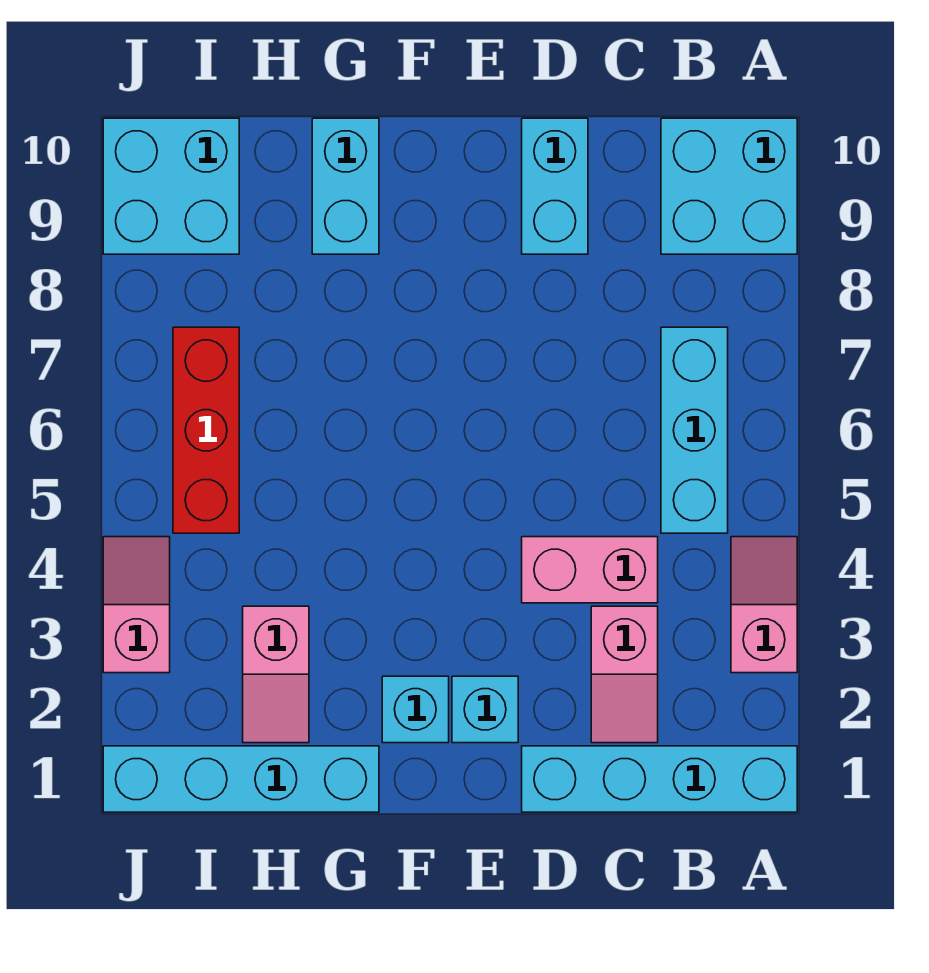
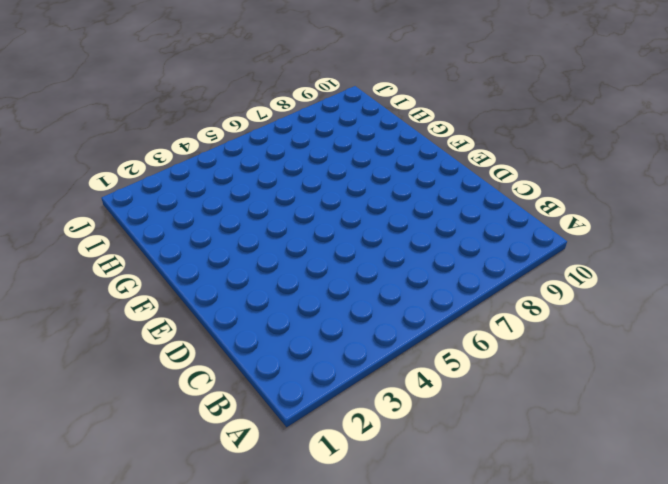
none -> cyan brick A1:D1 level 1
none -> pink slope A3:A4 level 1 top 3
none -> cyan brick A9:B10 level 1

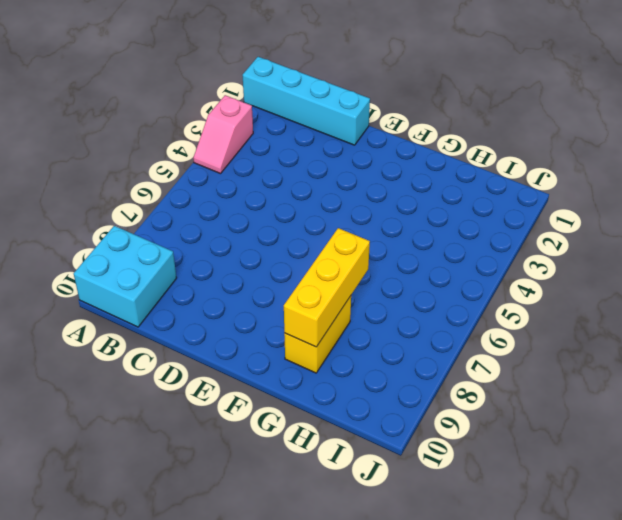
yellow brick G7:G9 level 2 -> none
yellow brick G8:G9 level 1 -> cyan brick G9:G10 level 1
none -> cyan brick B5:B7 level 1
none -> pink slope C2:C3 level 1 top 3
none -> pink brick C4:D4 level 1

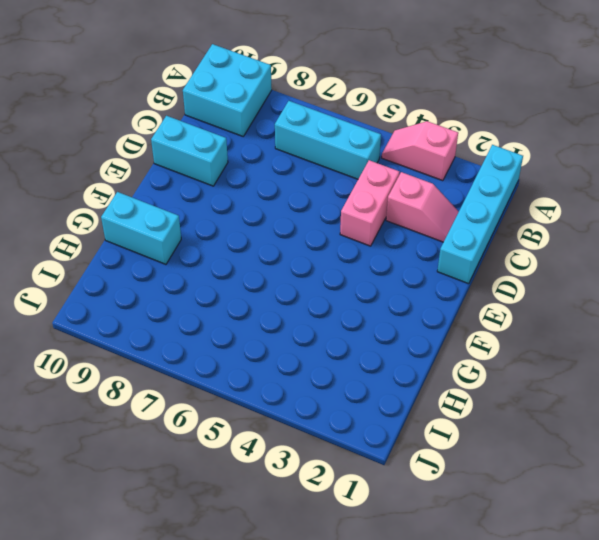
none -> cyan brick E2 level 1
none -> cyan brick F2 level 1
none -> cyan brick G1:J1 level 1

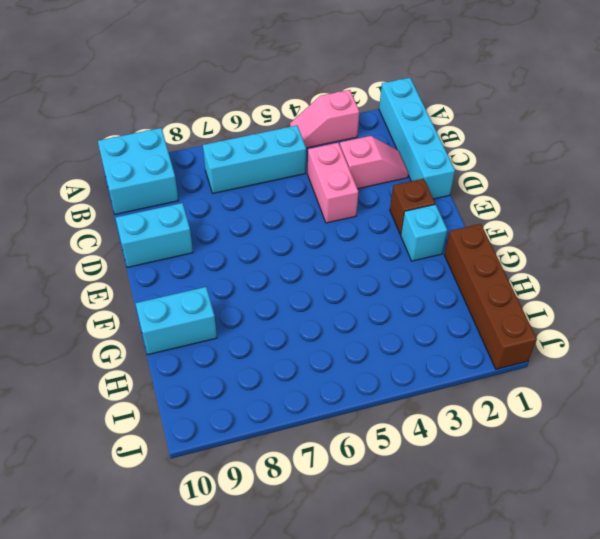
brown brick E2 level 1 -> cyan brick E2 level 1
brown brick G1:J1 level 1 -> cyan brick G1:J1 level 1
none -> pink slope H2:H3 level 1 top 3
none -> red brick I5:I7 level 1
none -> cyan brick I9:J10 level 1

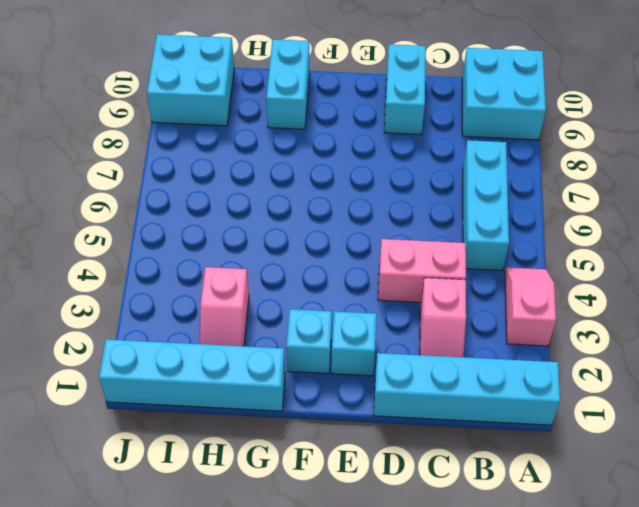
none -> red brick I5:I7 level 1
none -> pink slope J3:J4 level 1 top 3

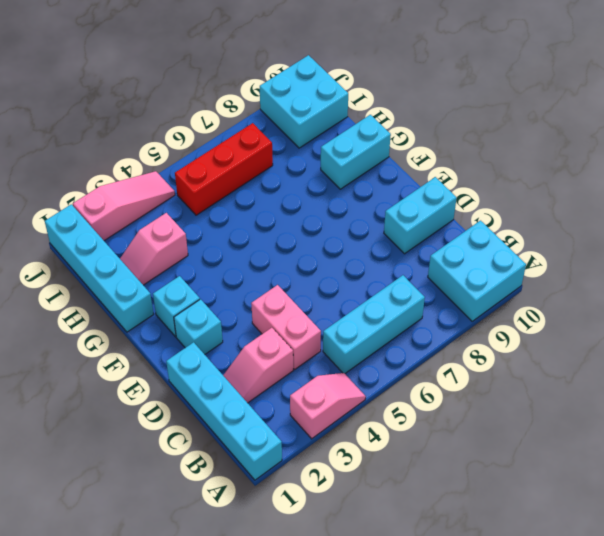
pink slope J2:J4 level 1 top 2 -> pink slope J3:J4 level 1 top 3

